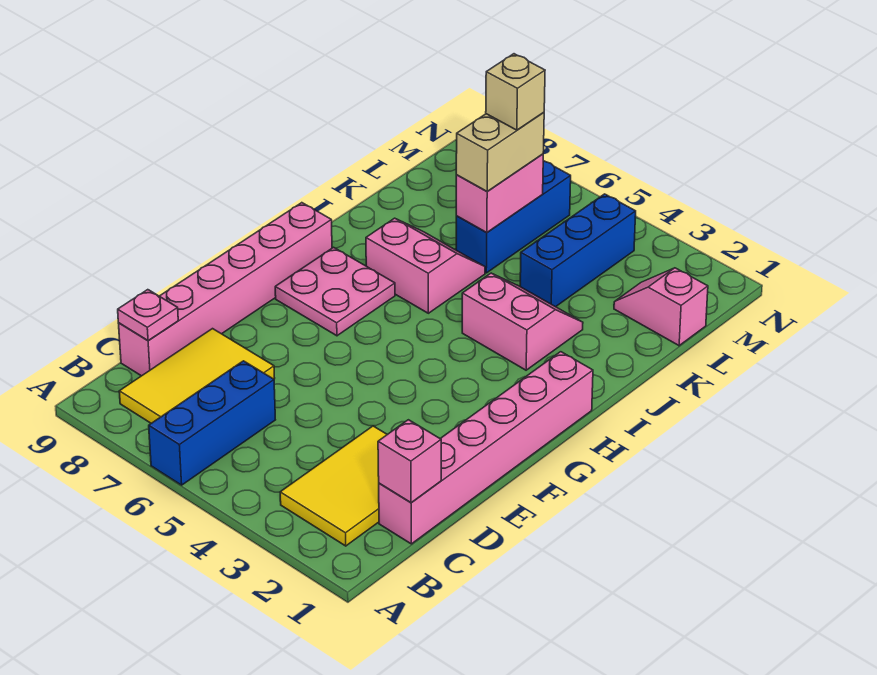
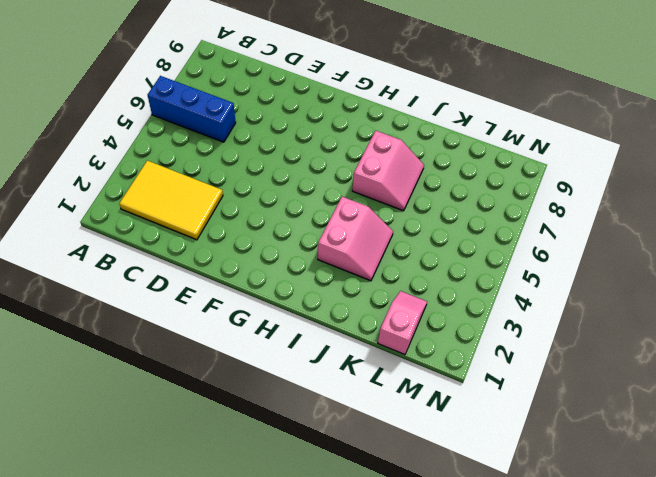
none -> yellow tile B7:D8 level 1
none -> pink brick C1:H1 level 1
none -> pink brick C9:H9 level 1

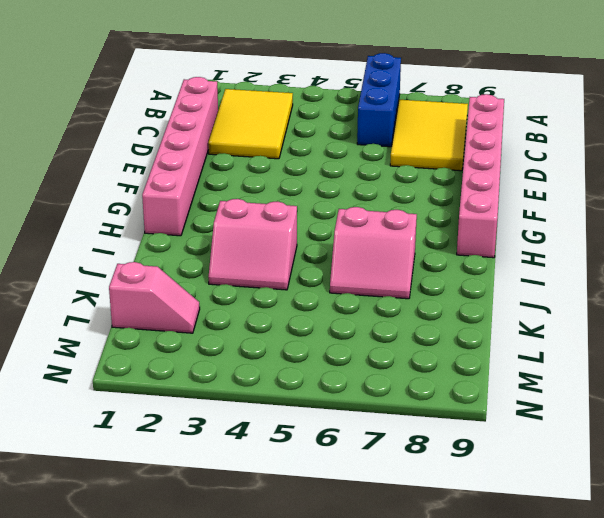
none -> pink plate G7:H8 level 1
none -> blue brick K4:M4 level 1
none -> blue brick K6:M6 level 1

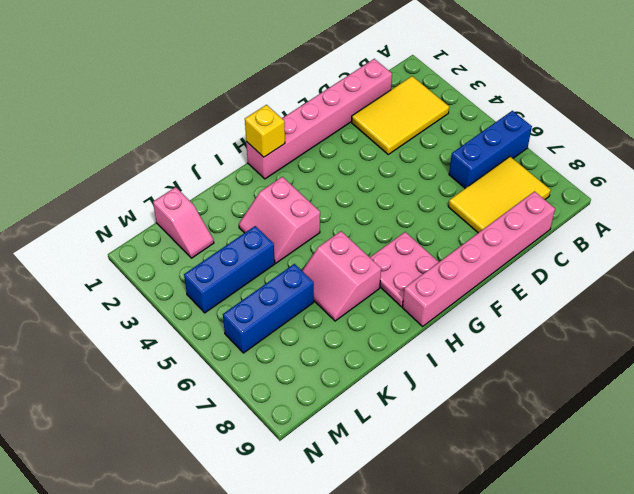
yellow brick H1 level 2 -> none
none -> pink brick C1 level 2
none -> pink plate C9 level 2
none -> pink brick K6:L6 level 2

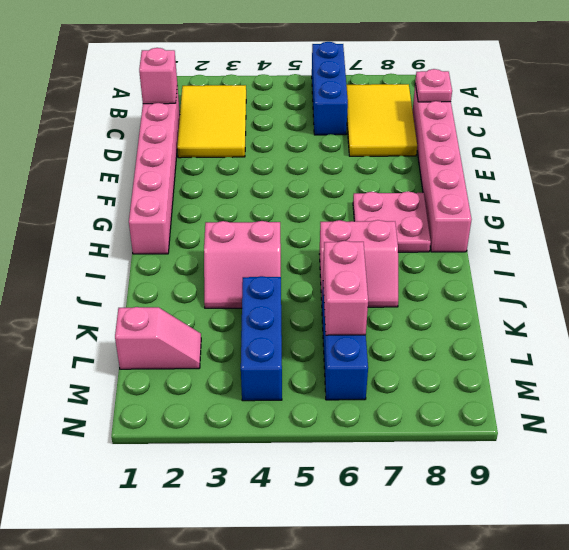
none -> tan brick K6:L6 level 3
none -> tan brick L6 level 4

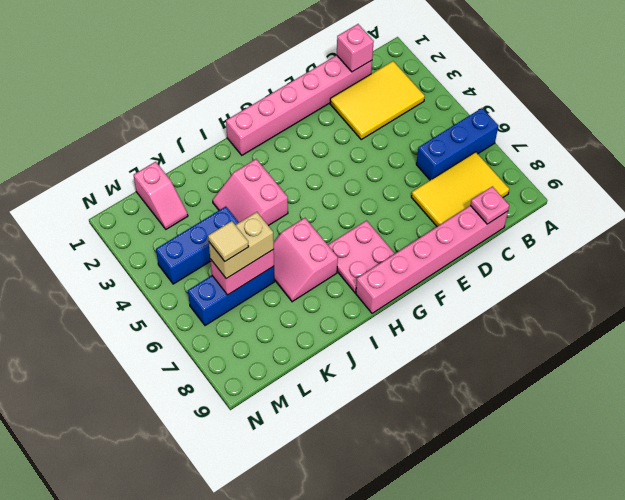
tan tile L6 level 4 -> tan brick L6 level 4

